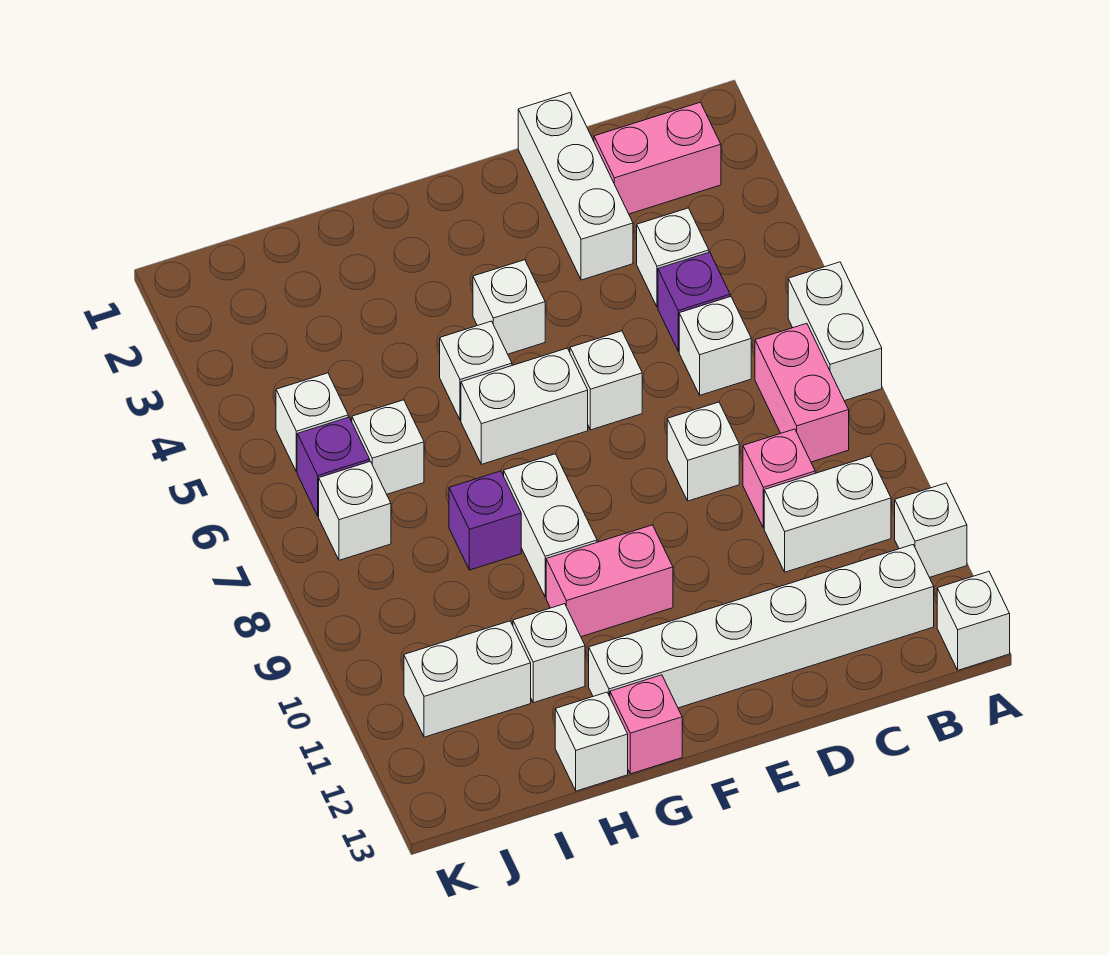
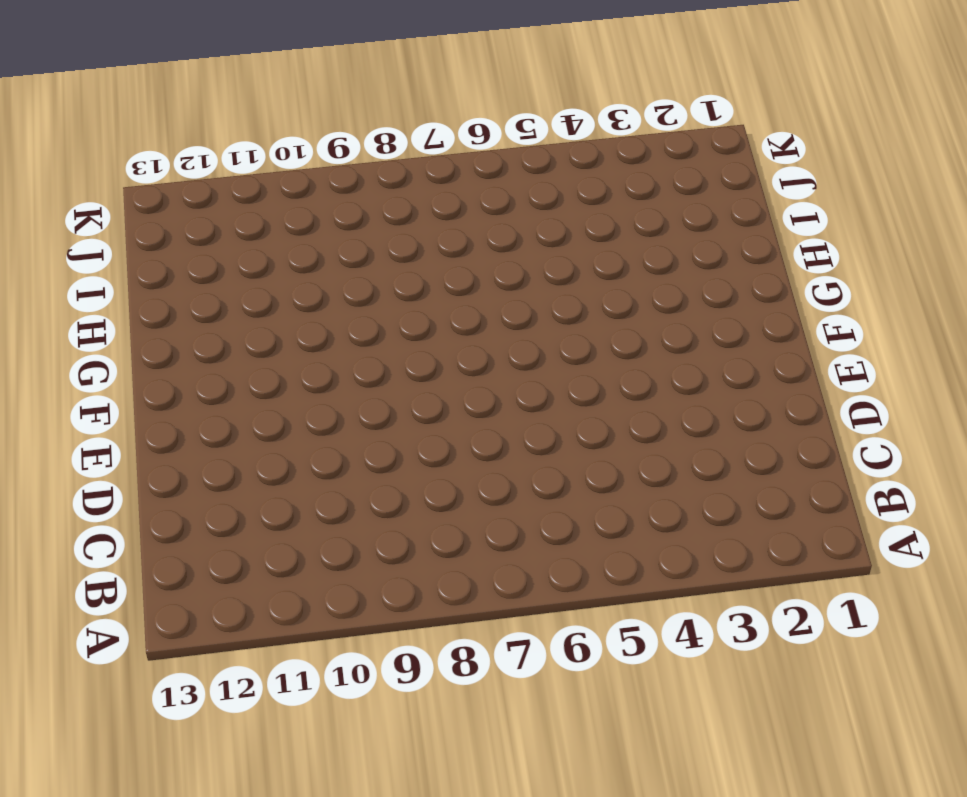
none -> white brick A6:A7 level 1
none -> white brick A11 level 1
none -> white brick A13 level 1

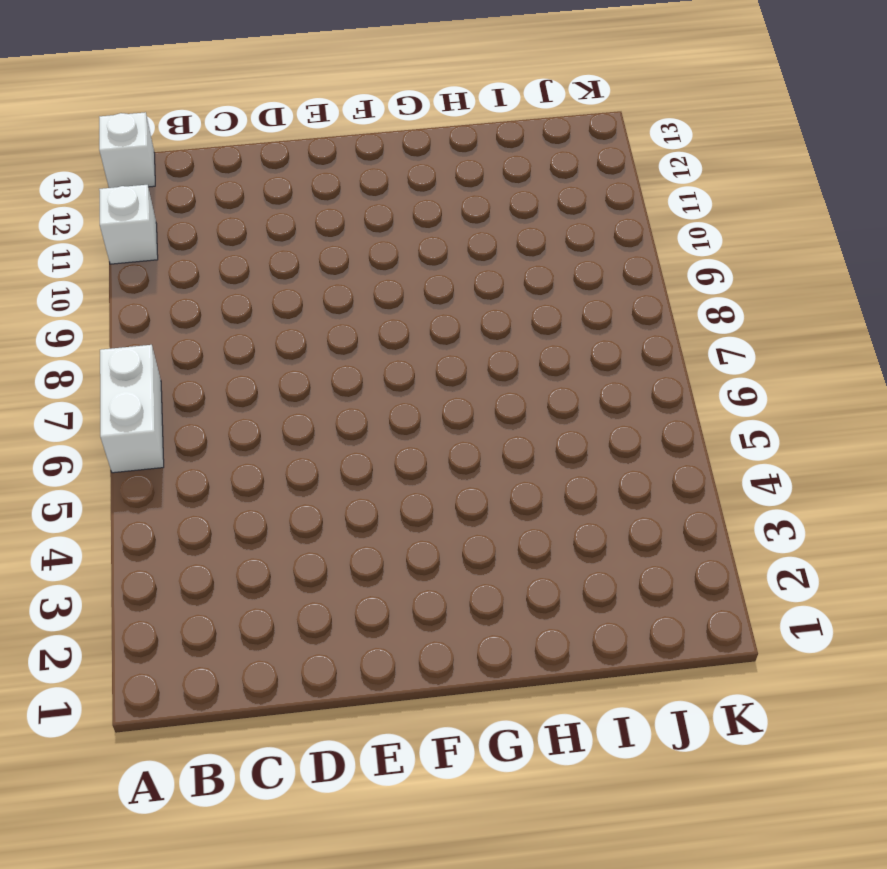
none -> pink brick B2:C2 level 1
none -> pink brick B7:B8 level 1
none -> white brick B10:C10 level 1

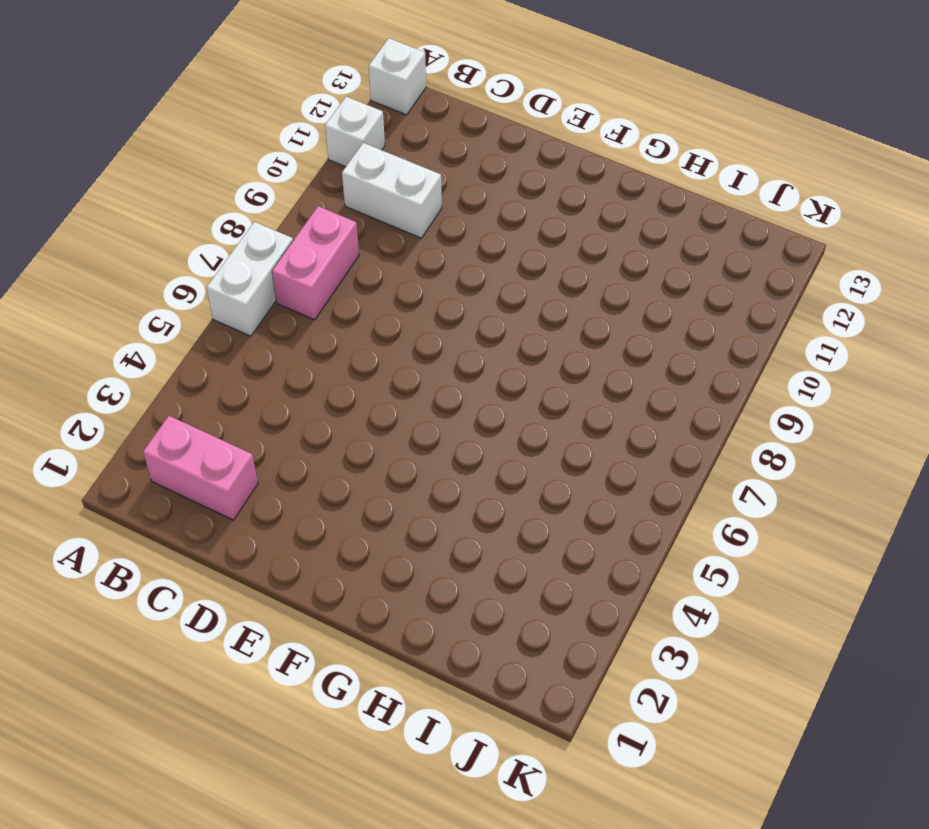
none -> white brick B12:G12 level 1
none -> white brick C4 level 1
none -> purple brick C5 level 1

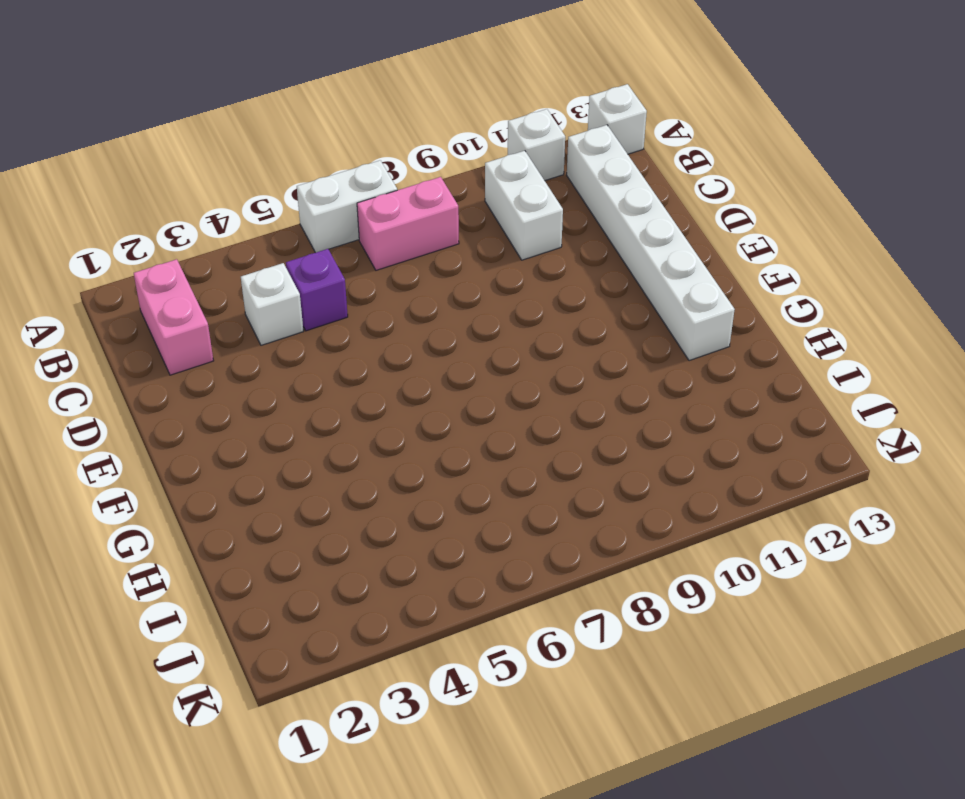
none -> white brick C6 level 1
none -> pink brick C9 level 1
none -> white brick D1:D3 level 1

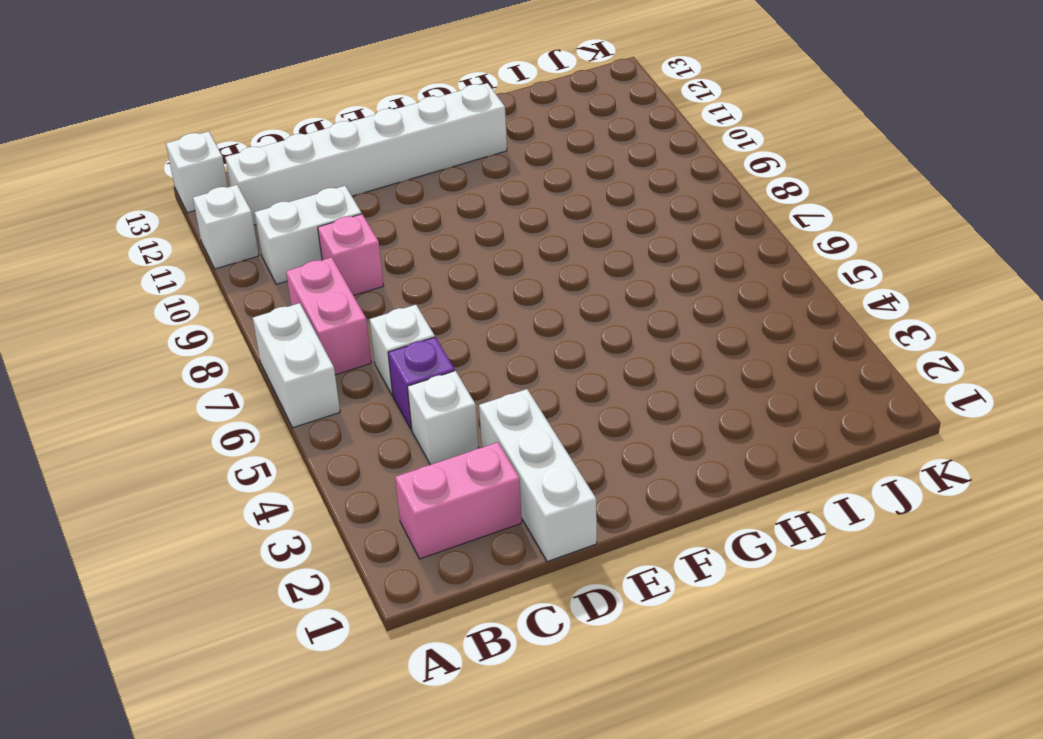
none -> white brick D8 level 1
none -> white brick E6 level 1
none -> white brick F4 level 1

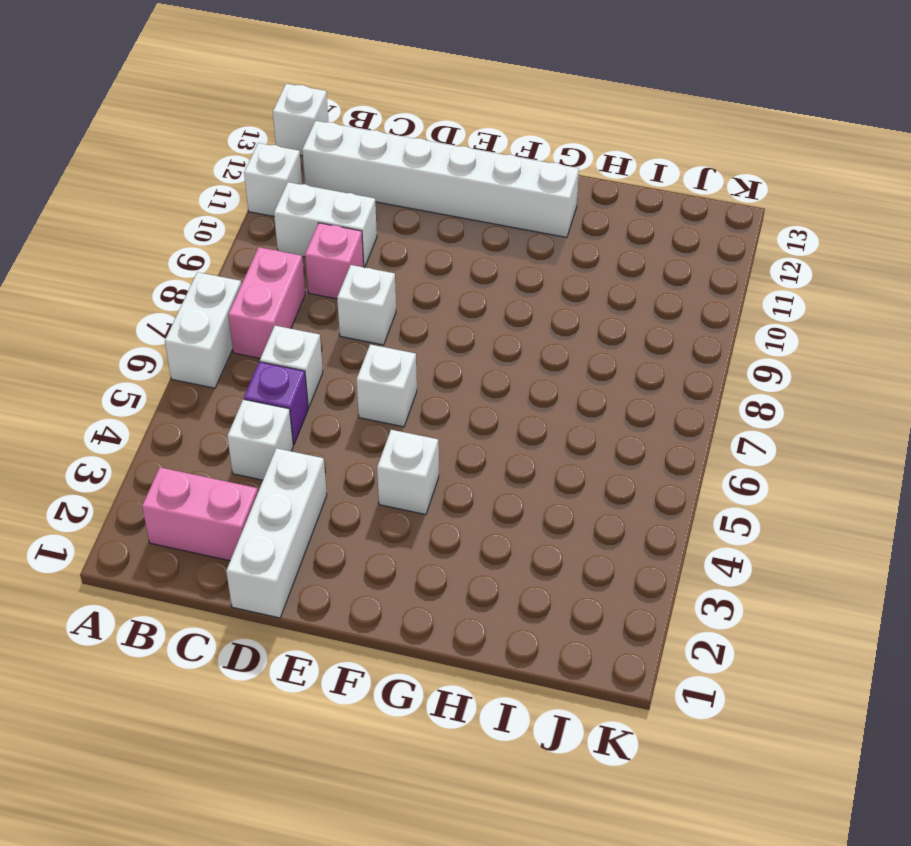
none -> white brick F6:G6 level 1
none -> pink brick F10:G10 level 1
none -> white brick G5 level 1

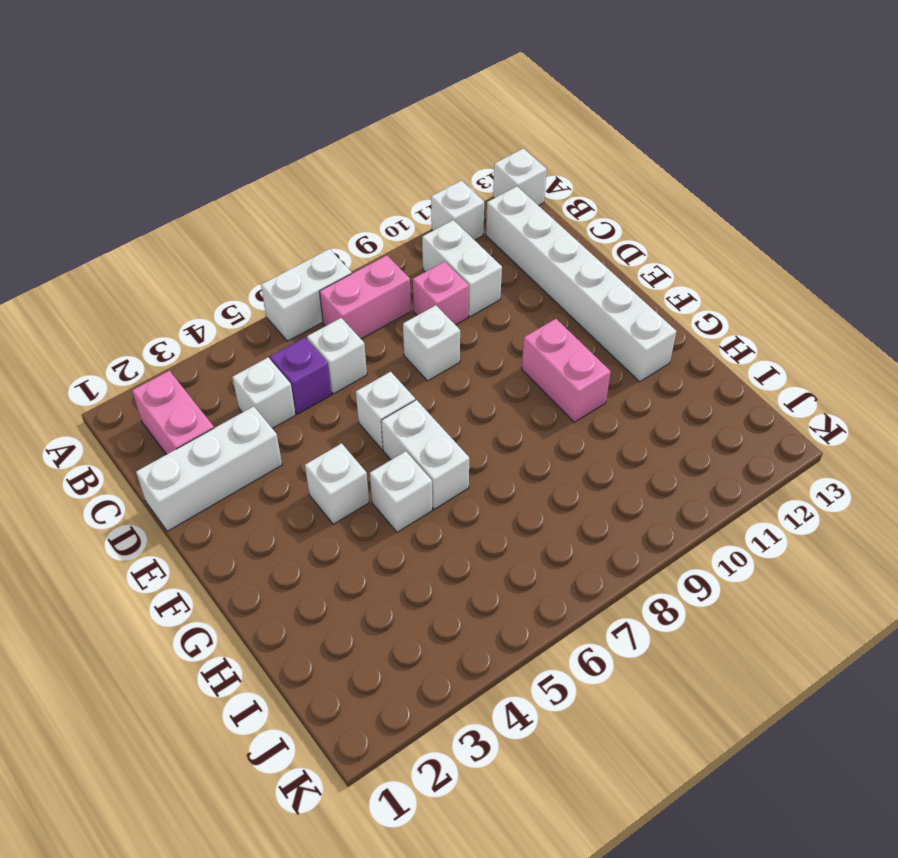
none -> white brick G8:G9 level 1
none -> pink brick G13 level 1
none -> purple brick H8 level 1

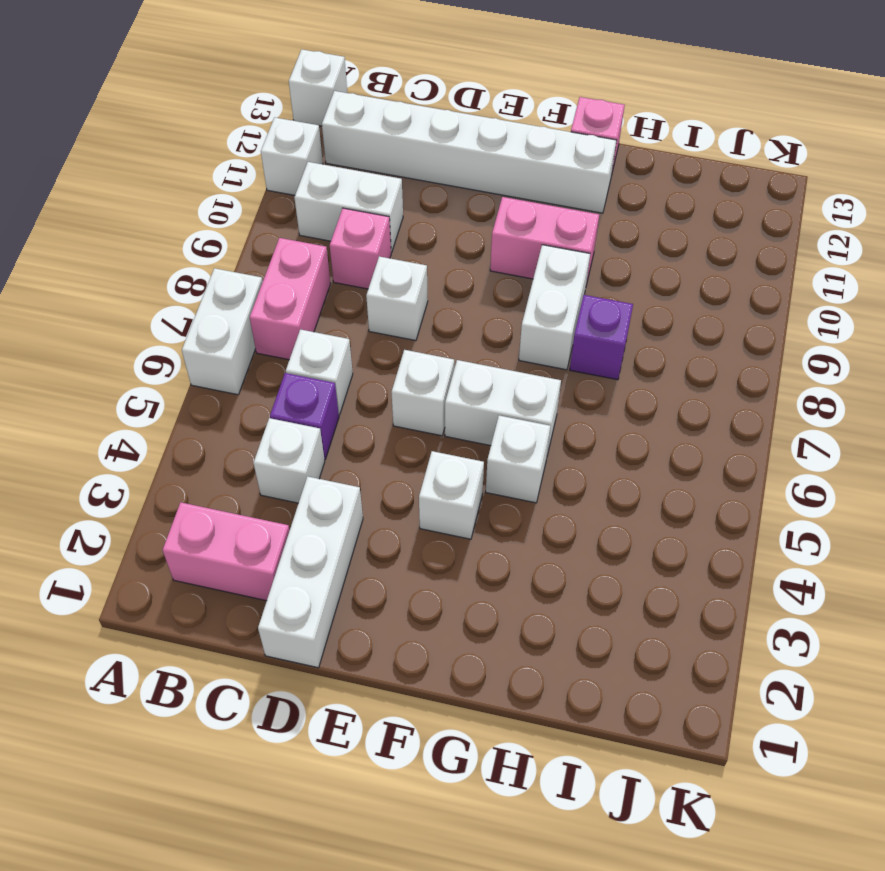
none -> white brick H11 level 1
none -> white brick H13 level 1
none -> white brick I6 level 1

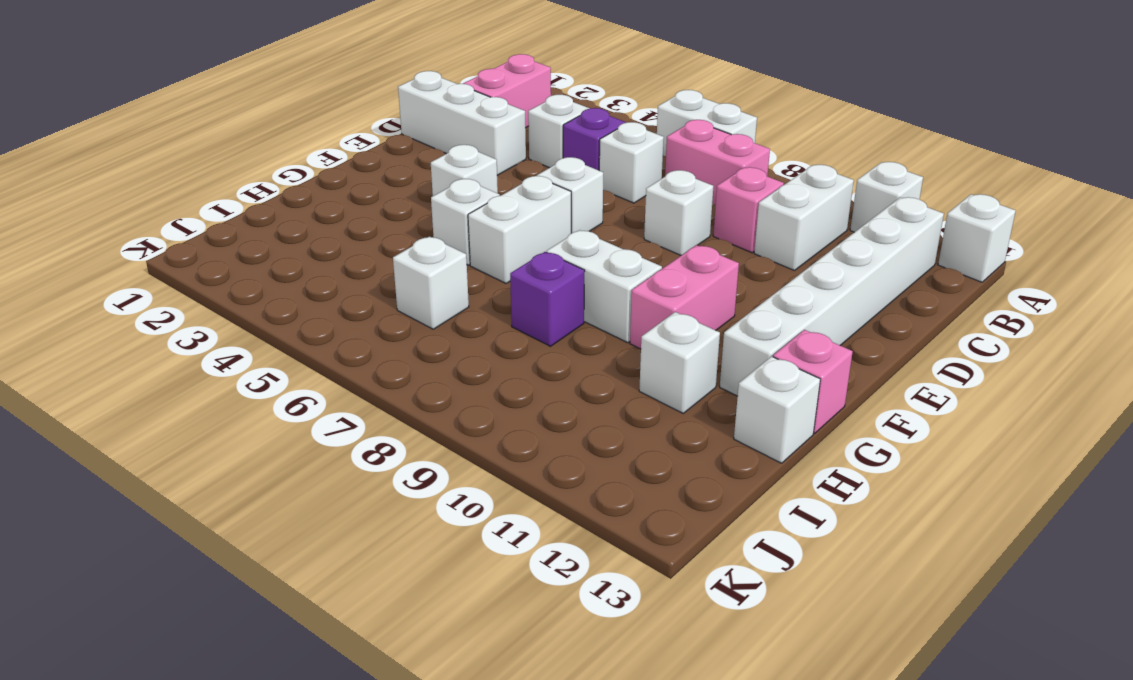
none -> white brick I11:J11 level 1
none -> white brick J5 level 1
none -> purple brick J6 level 1

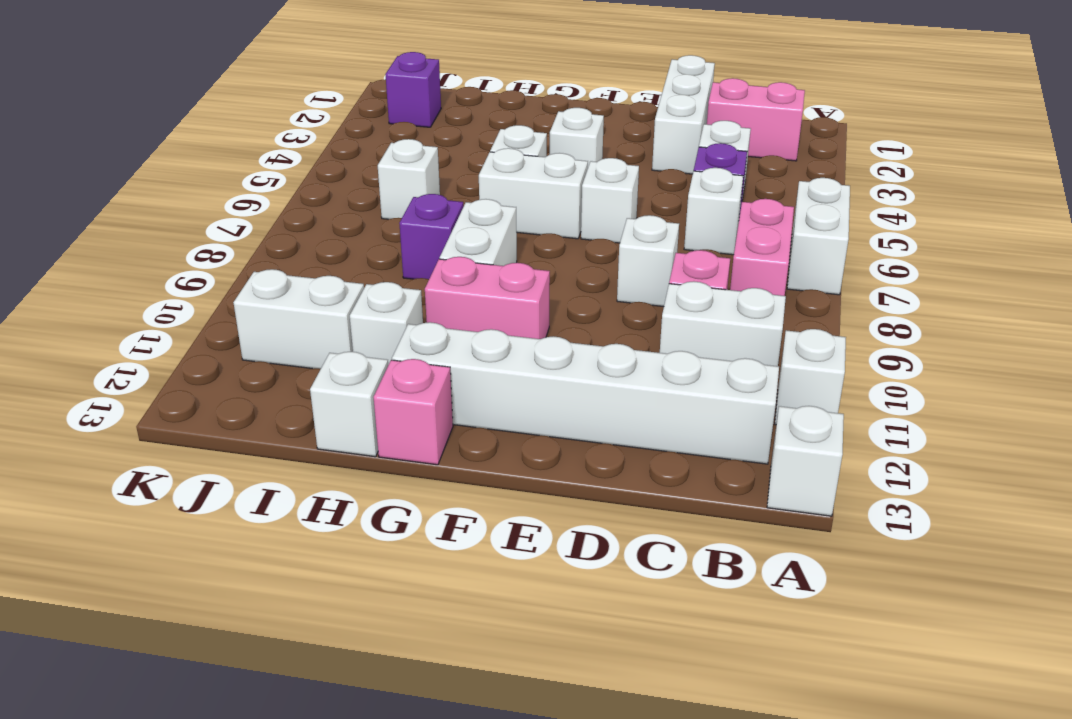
purple brick J2 level 1 -> purple brick J6 level 1
none -> white brick J5 level 1
none -> white brick J7 level 1

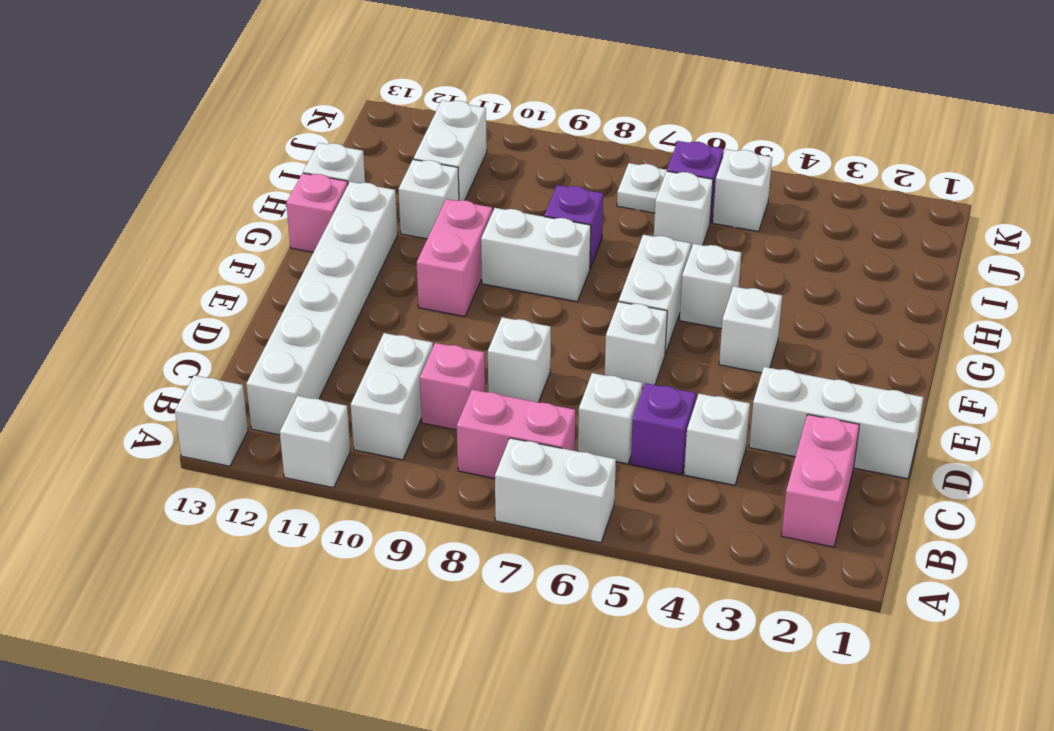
white plate J7 level 1 -> white brick J7 level 1

